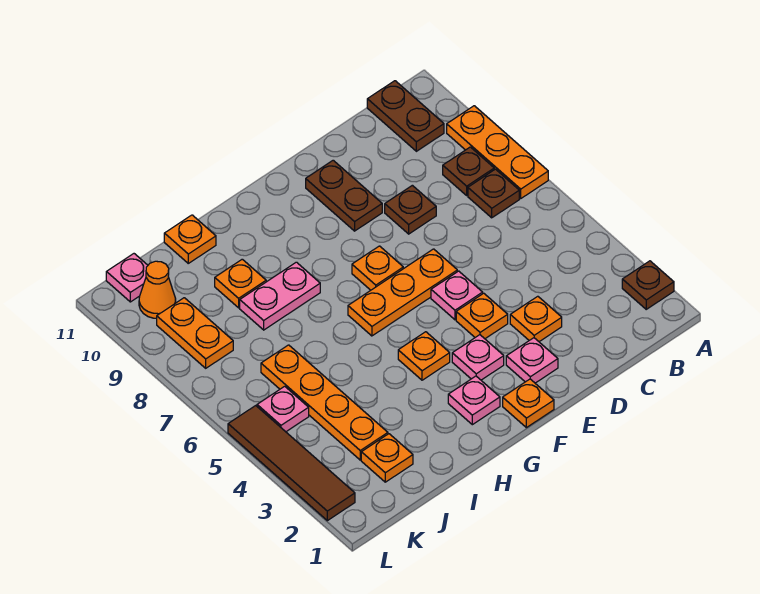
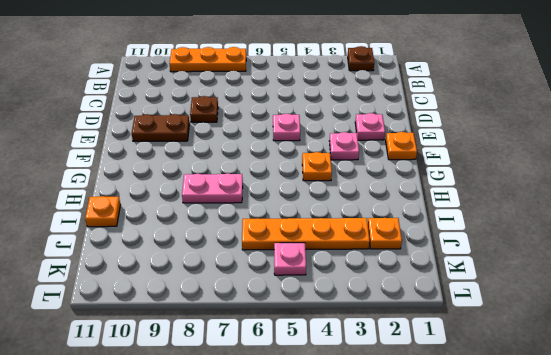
pink plate H7:H8 level 1 -> pink plate H8:I8 level 1
none -> brown plate B7 level 1
none -> brown plate B8 level 1
none -> brown plate B10:B11 level 1

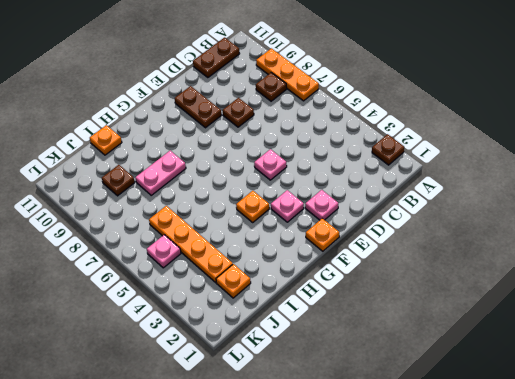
brown plate B11:C11 level 1 -> brown plate B10:B11 level 1
brown plate J9 level 1 -> brown plate B7 level 1
none -> orange plate D3 level 1
none -> orange plate E4 level 1
none -> orange plate E6:G6 level 1

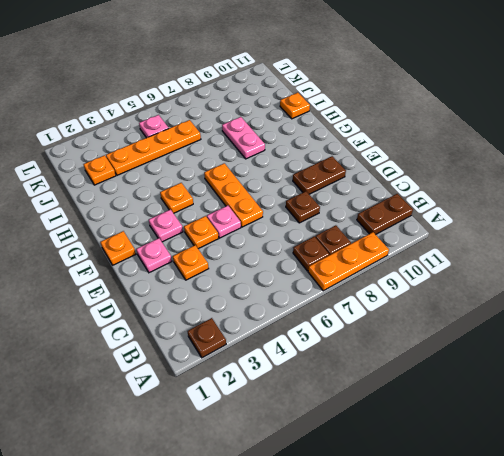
none -> orange plate F7 level 1
none -> pink plate G2 level 1
none -> orange plate I9 level 1

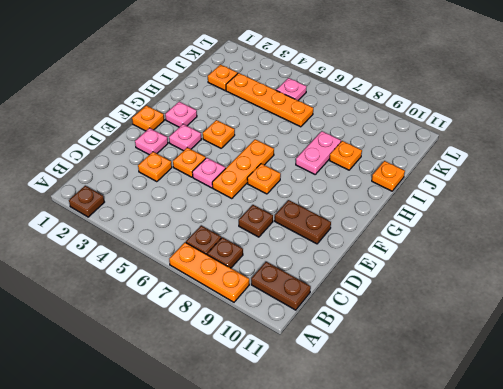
none -> orange plate K8:K9 level 1
none -> orange cone K10 level 1
none -> pink plate K11 level 1

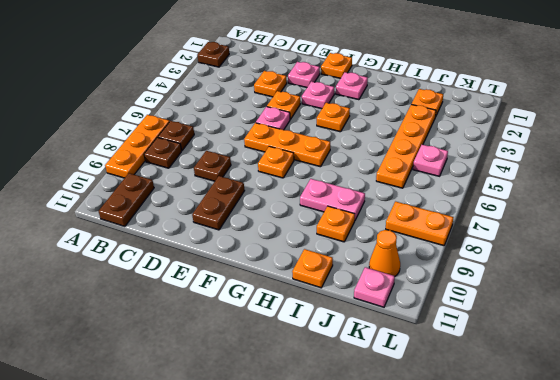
orange plate K8:L8 level 1 -> orange plate K8:K9 level 1
none -> brown tile L2:L5 level 1

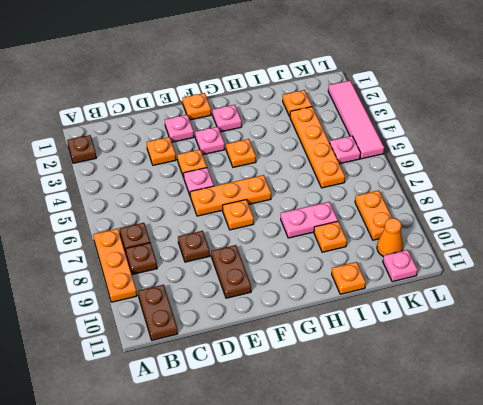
pink tile L2:L5 level 1 -> brown tile L2:L5 level 1

